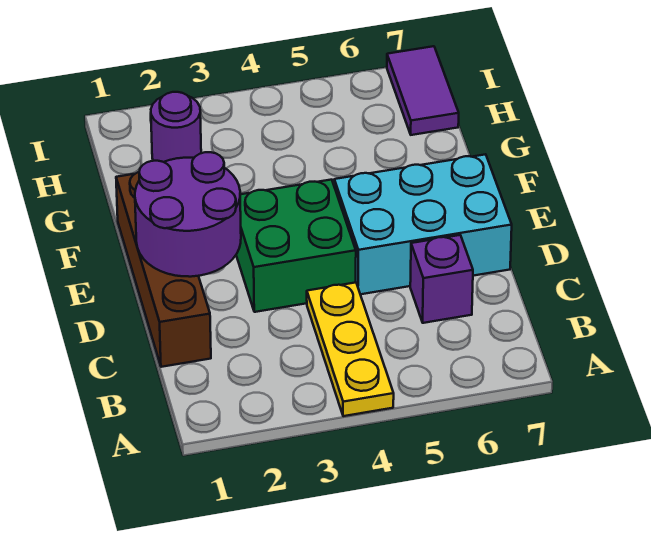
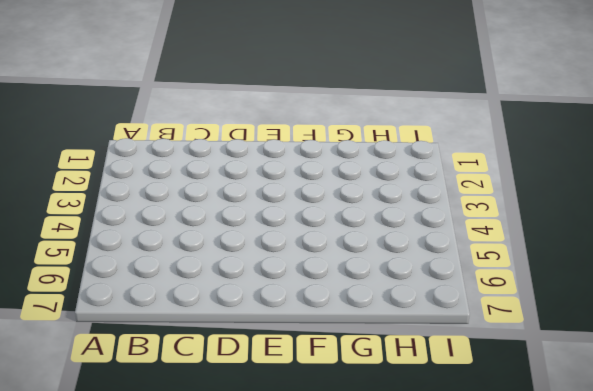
none -> yellow plate A4:C4 level 1
none -> brown brick C1:F1 level 1

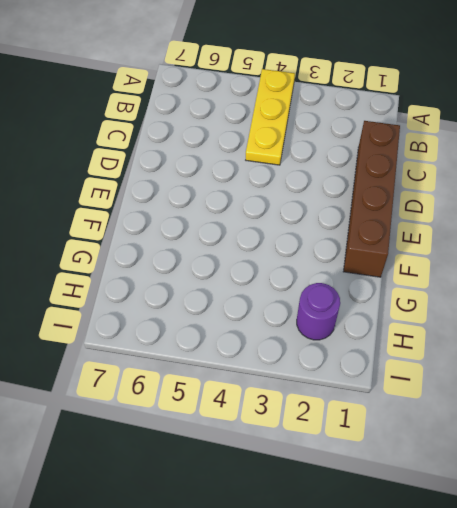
none -> purple brick C6 level 1
none -> green brick D3:E4 level 1

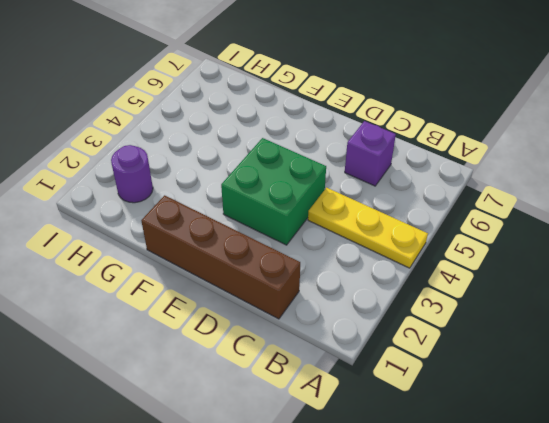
none -> cyan brick D5:E7 level 1
none -> purple tile H7:I7 level 1

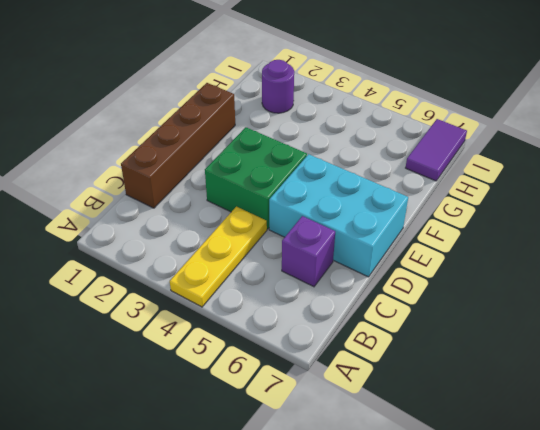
none -> purple round brick D1:E2 level 2

